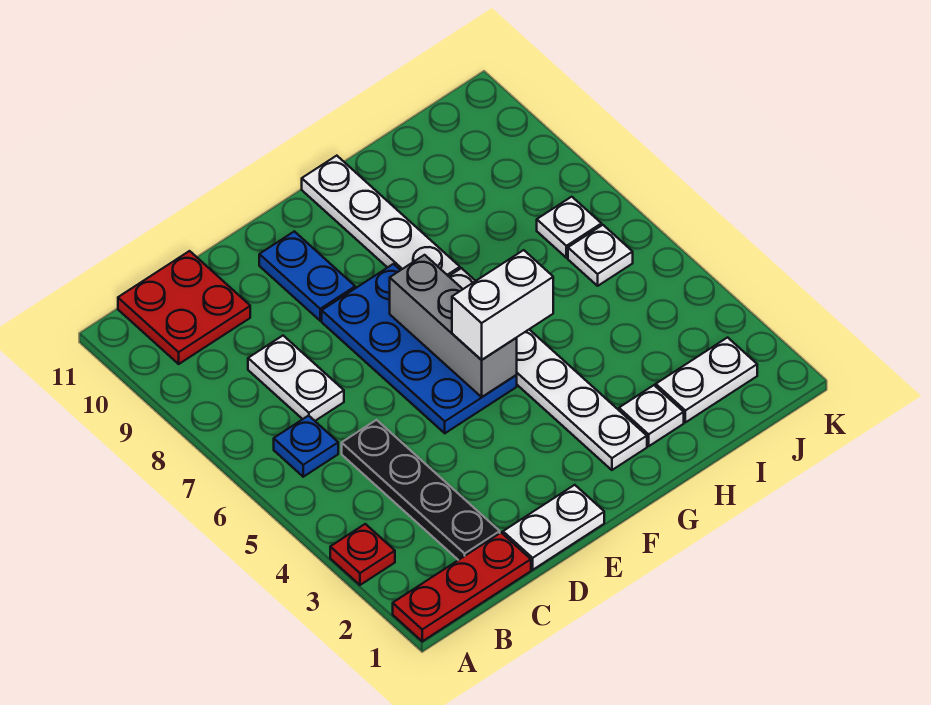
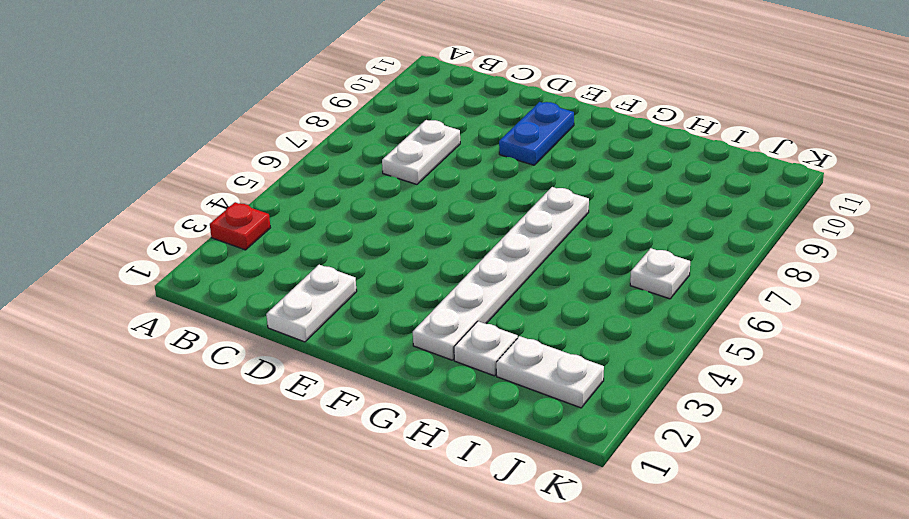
white plate D1:D2 level 1 -> white plate D1:E1 level 1
none -> red plate A1:C1 level 1
none -> blue plate B6 level 1
none -> red plate B10:C11 level 1

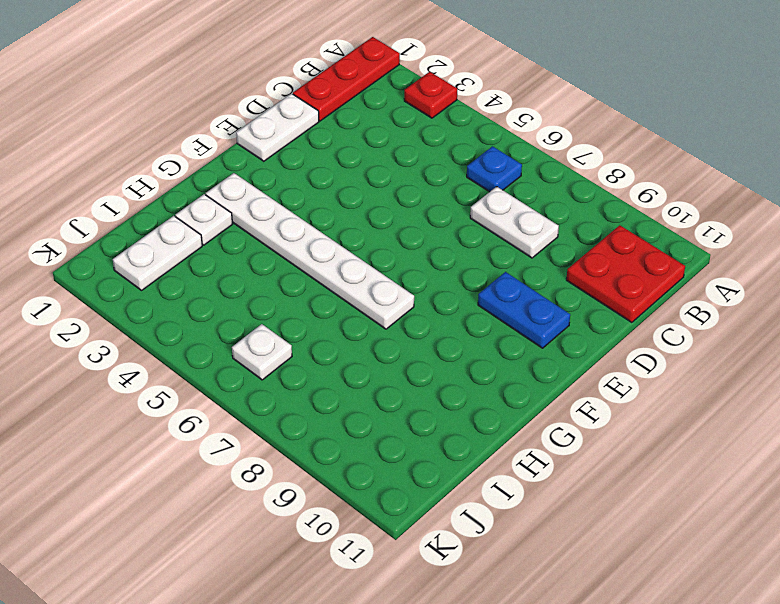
none -> black plate C2:C5 level 1
none -> blue plate E5:F8 level 1
none -> white plate G8:G11 level 1

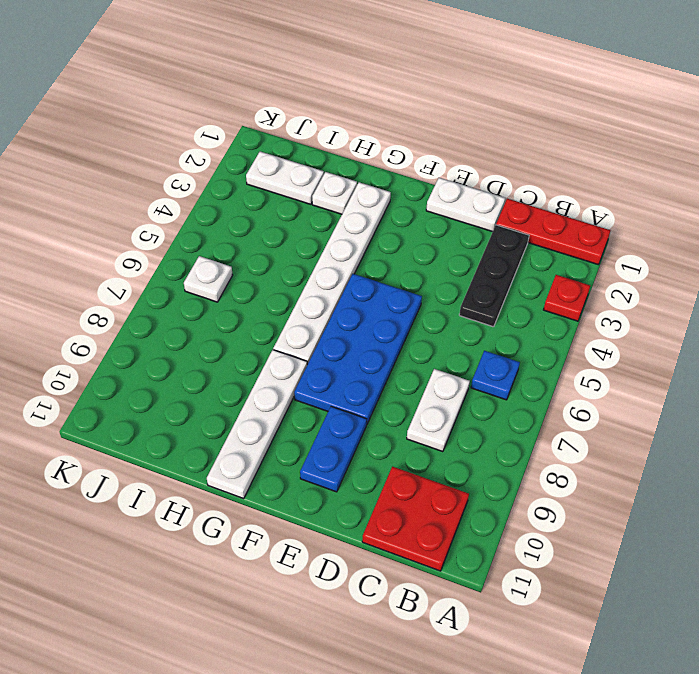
black plate C2:C4 level 1 -> black plate C2:C5 level 1
none -> white plate J7 level 1
none -> grey brick F5:F7 level 2
none -> white brick F5:G5 level 3

